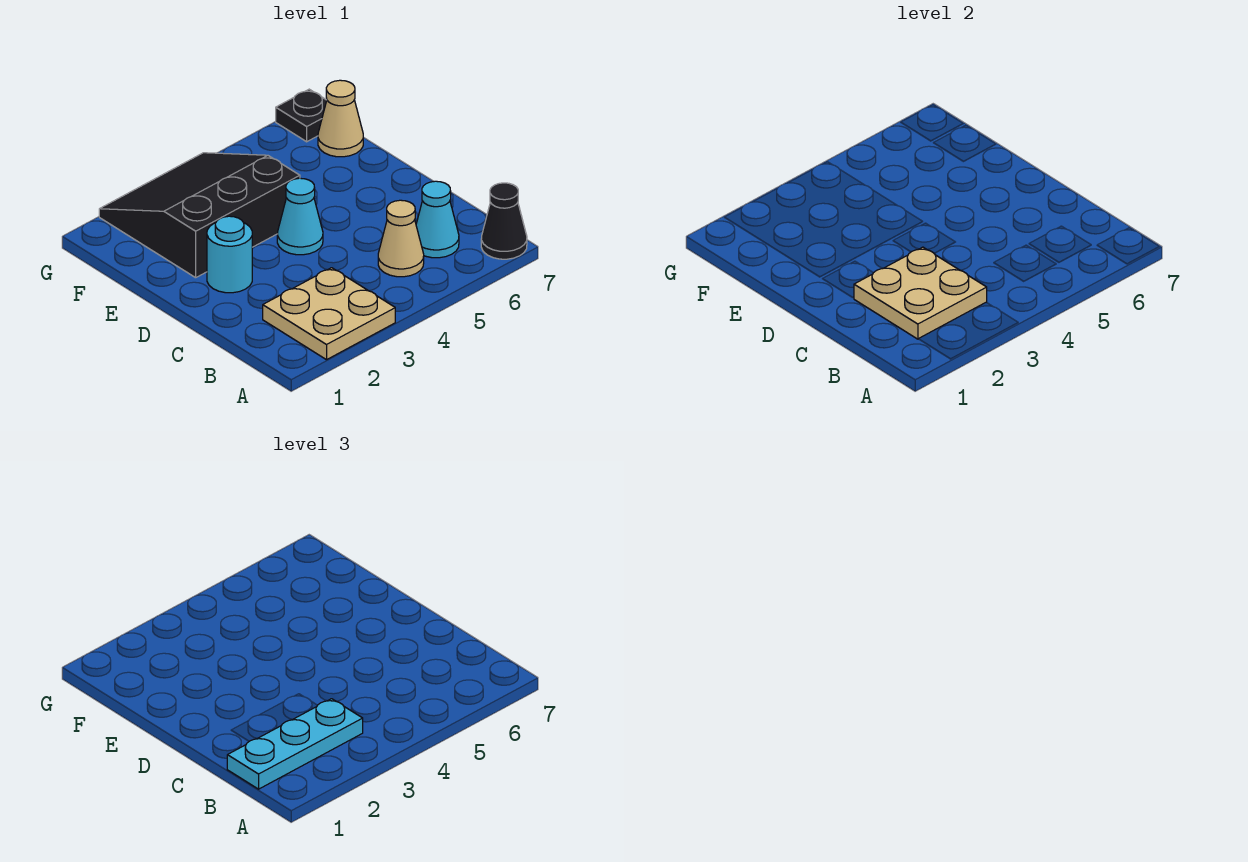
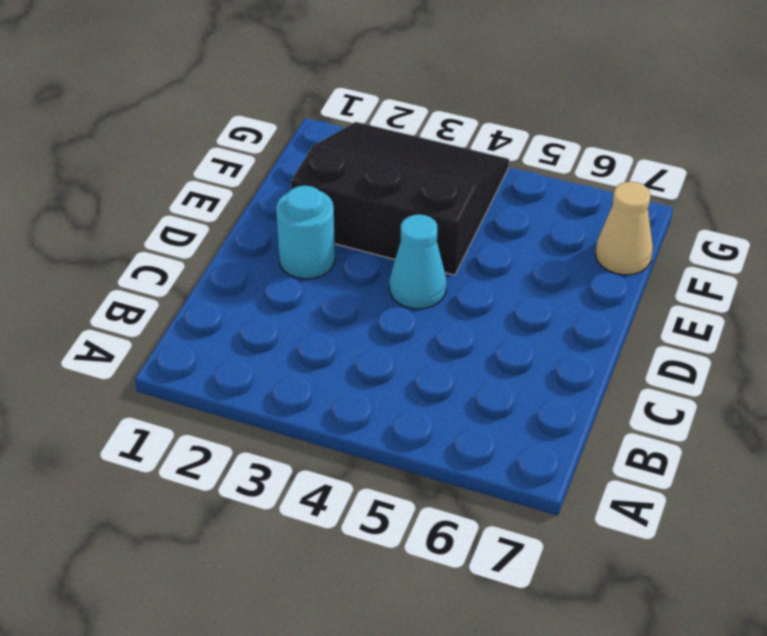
none -> tan plate A2:B3 level 1
none -> black cone A7 level 1

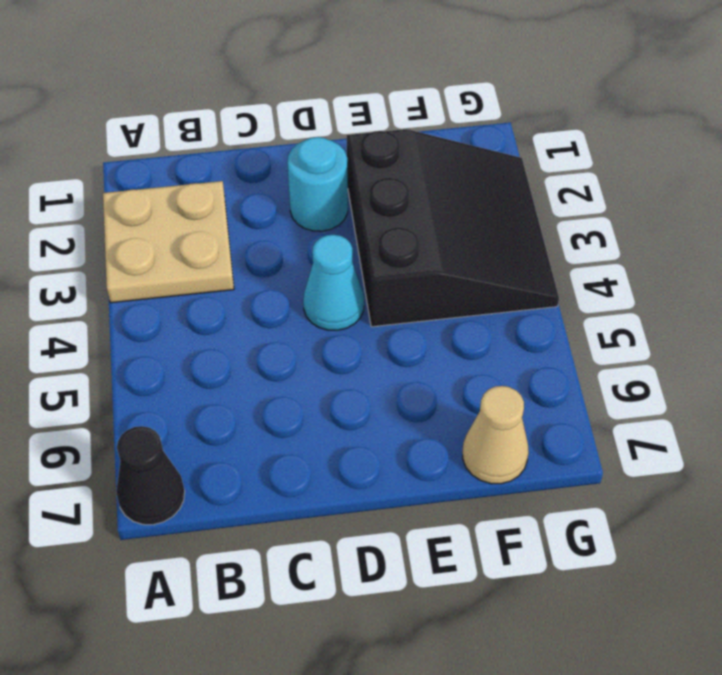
none -> tan cone B5 level 1
none -> cyan cone B6 level 1

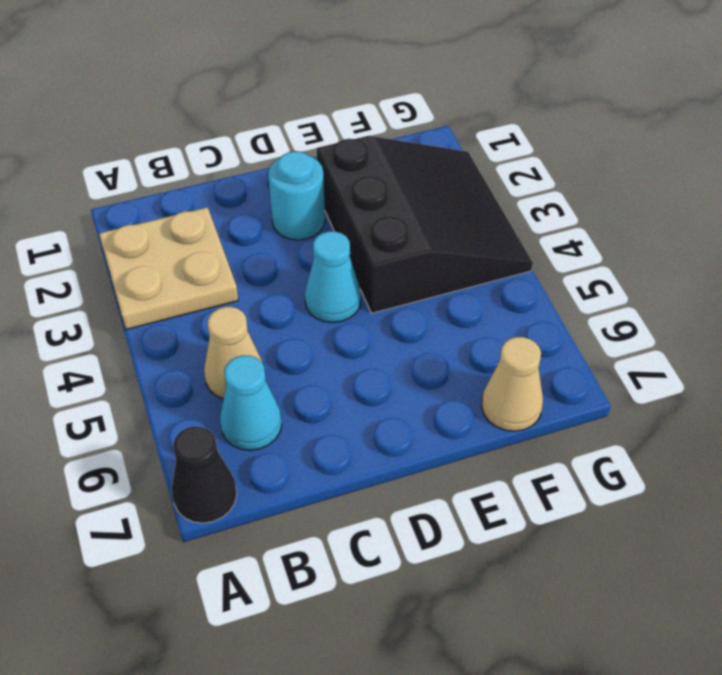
none -> black plate G7 level 1
none -> tan plate B2:C3 level 2

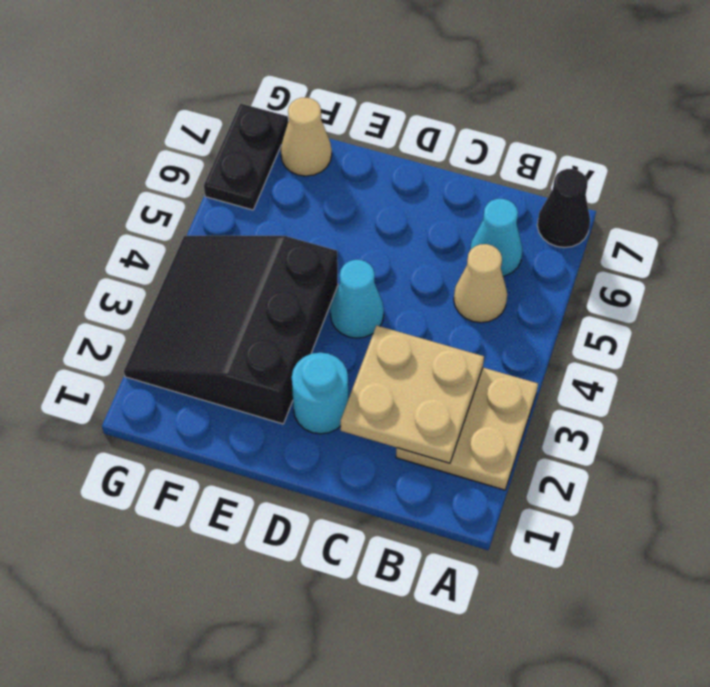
black plate G6:G7 level 1 -> black plate G7 level 1
none -> cyan plate B1:B3 level 3

